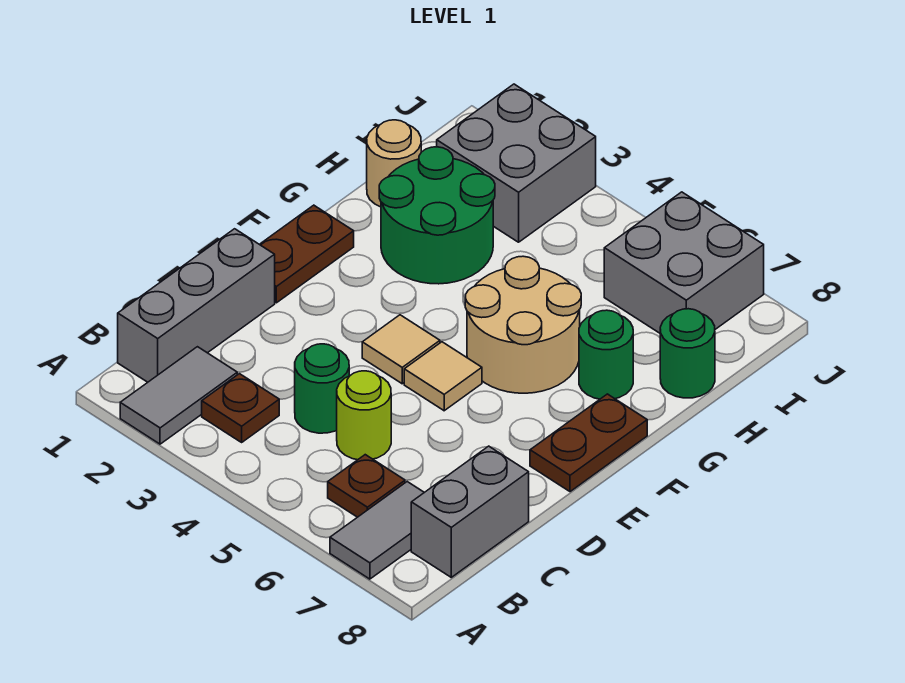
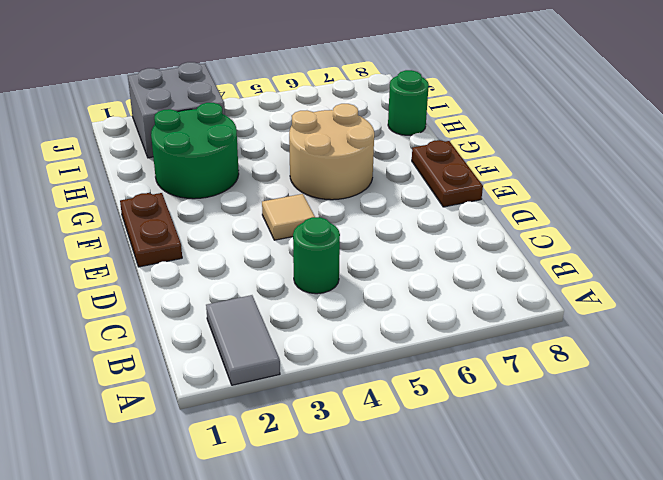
none -> grey tile A7:B7 level 1
none -> grey brick B1:D1 level 1
none -> brown plate B3 level 1

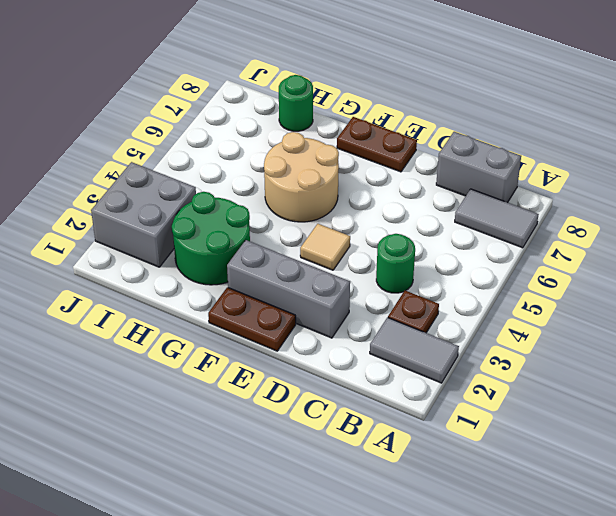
grey brick D2:F2 level 1 -> grey brick B1:D1 level 1
none -> brown plate B6 level 1
none -> lime round brick C5 level 1
none -> tan tile E5 level 1

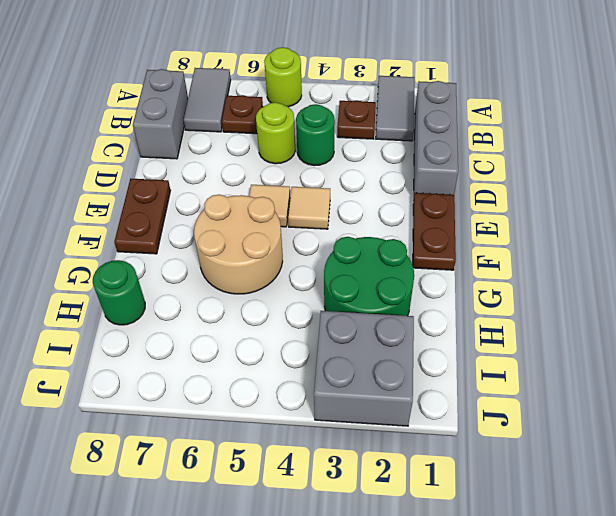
lime round brick A5 level 1 -> none
none -> green round brick G7 level 1
none -> tan round brick H1 level 1
none -> grey brick I6:J7 level 1

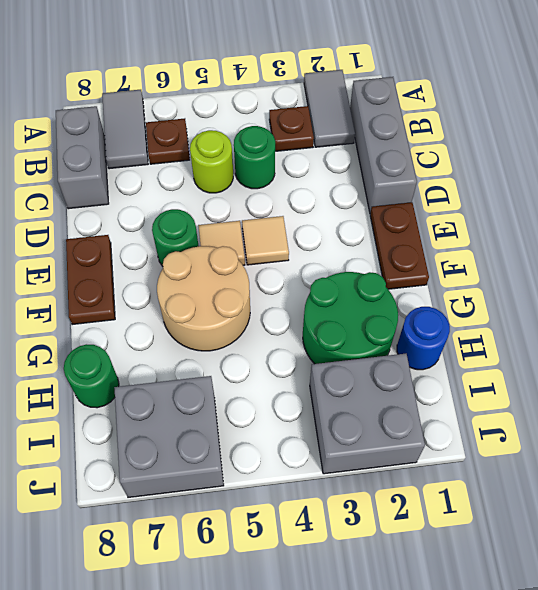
green round brick E6 level 1 -> green round brick G7 level 1
blue round brick H1 level 1 -> tan round brick H1 level 1

